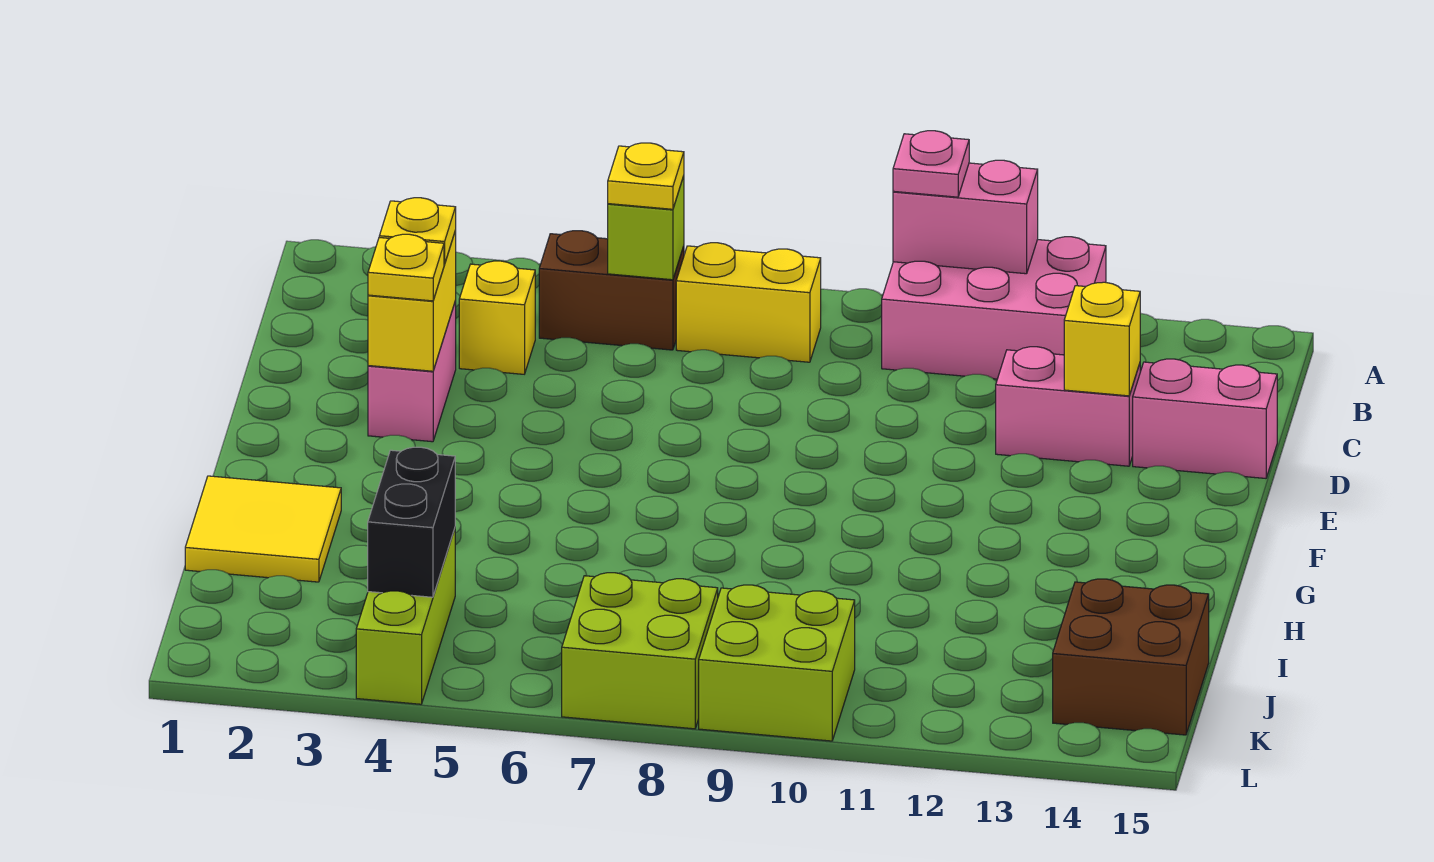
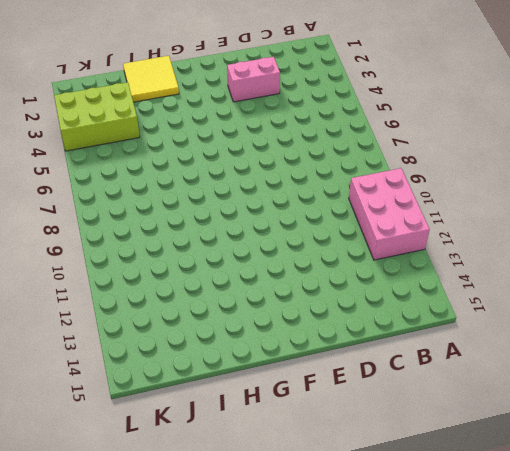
lime brick J3:L4 level 1 -> lime brick J4:L4 level 1
none -> brown brick B5:B6 level 1
none -> yellow brick B7:B8 level 1
none -> yellow brick C4 level 1

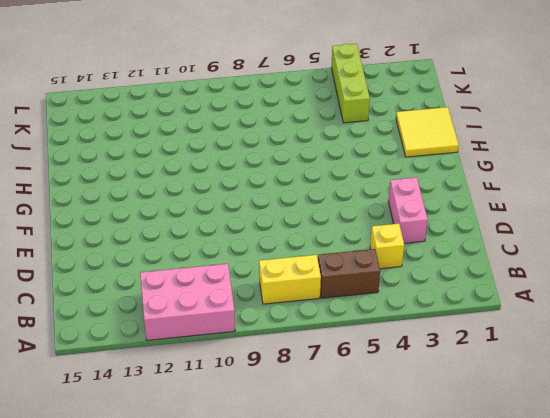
none -> pink brick D12:D13 level 1
none -> pink brick D14:D15 level 1
none -> brown brick J14:K15 level 1

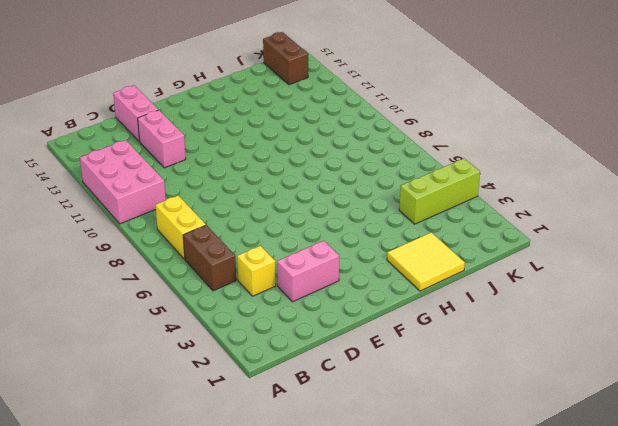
brown brick K14:K15 level 1 -> brown brick J14:K15 level 1
none -> lime brick K7:L8 level 1
none -> lime brick K9:L10 level 1
none -> pink brick A10:A11 level 2

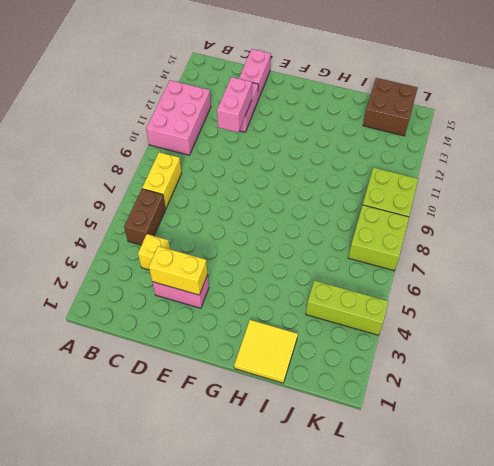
pink brick D11:D12 level 2 -> pink brick A10:A11 level 2
none -> lime brick B6 level 2
none -> yellow brick D13 level 2
none -> black brick J4:K4 level 2

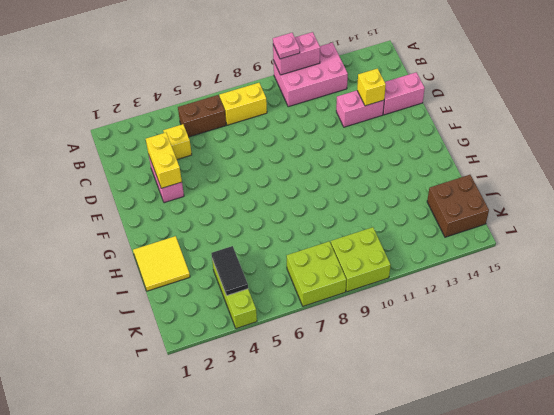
black tile J4:K4 level 2 -> black brick J4:K4 level 2
none -> lime brick B6 level 2
none -> yellow plate B6 level 3
none -> yellow plate D3 level 3

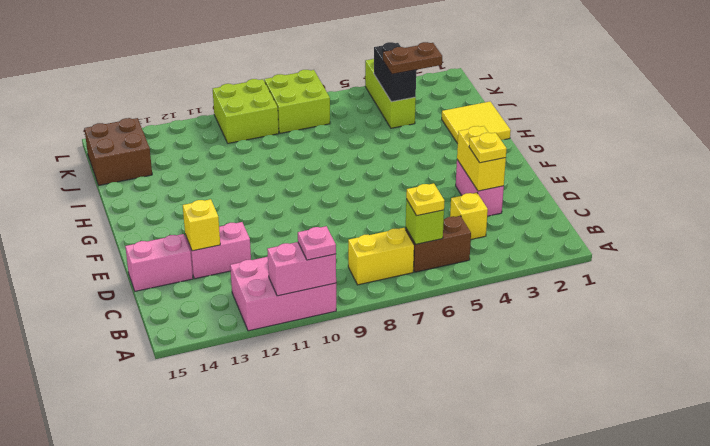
brown plate J3:J4 level 3 -> none
none -> yellow plate E3 level 3

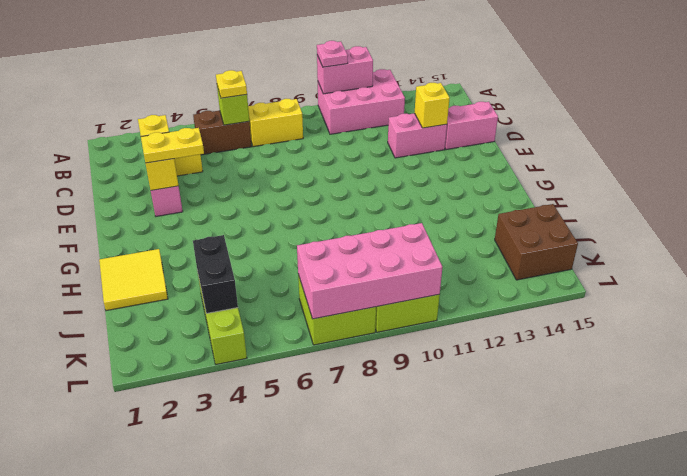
yellow plate E3:E4 level 3 -> yellow plate E3 level 3
pink brick K7:L10 level 2 -> none

